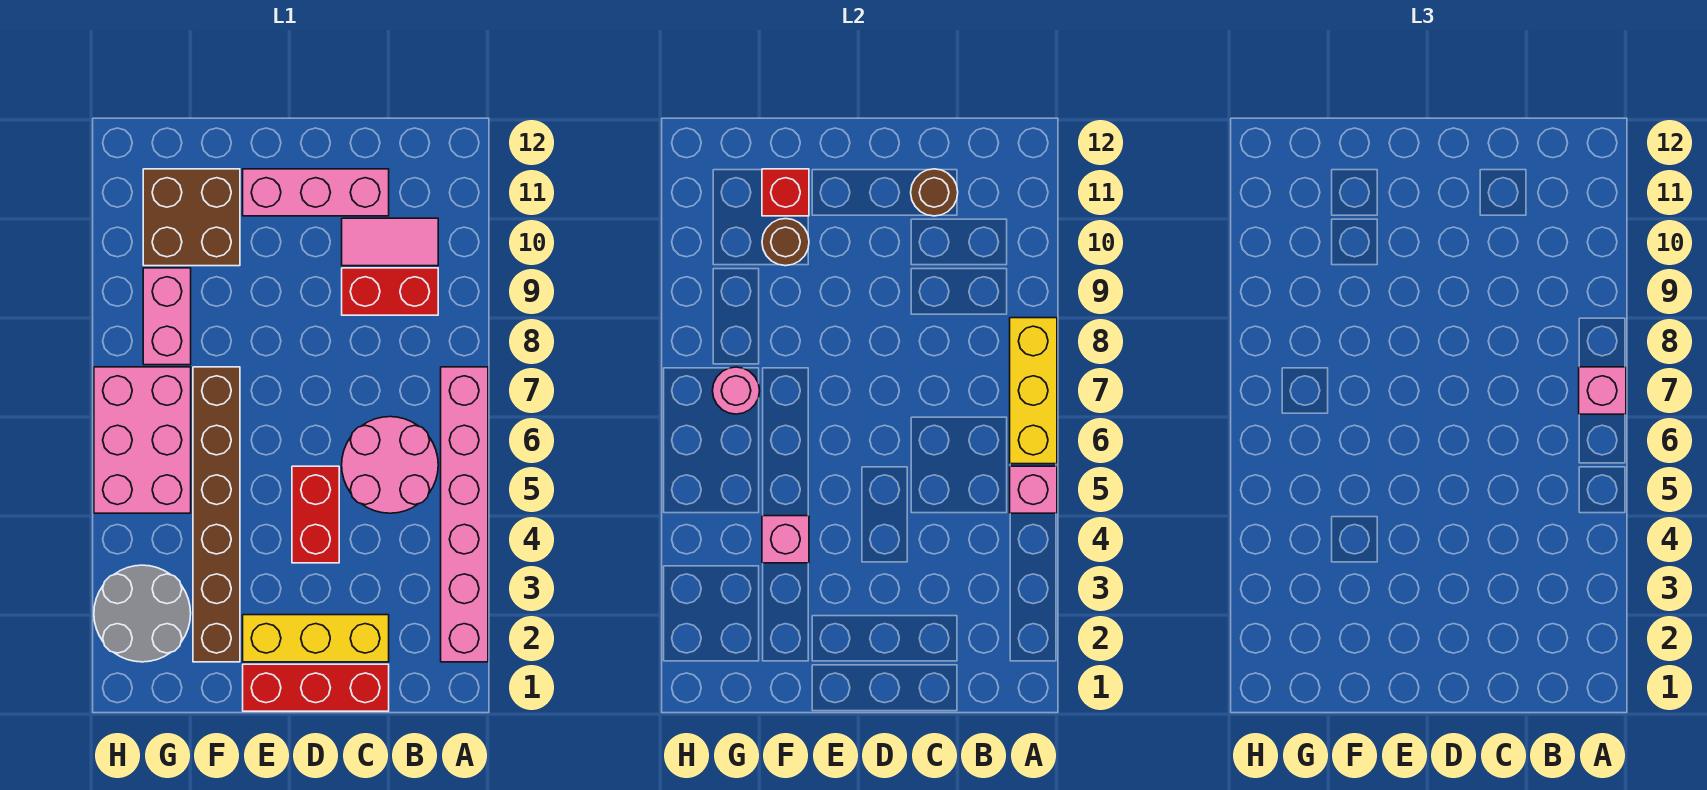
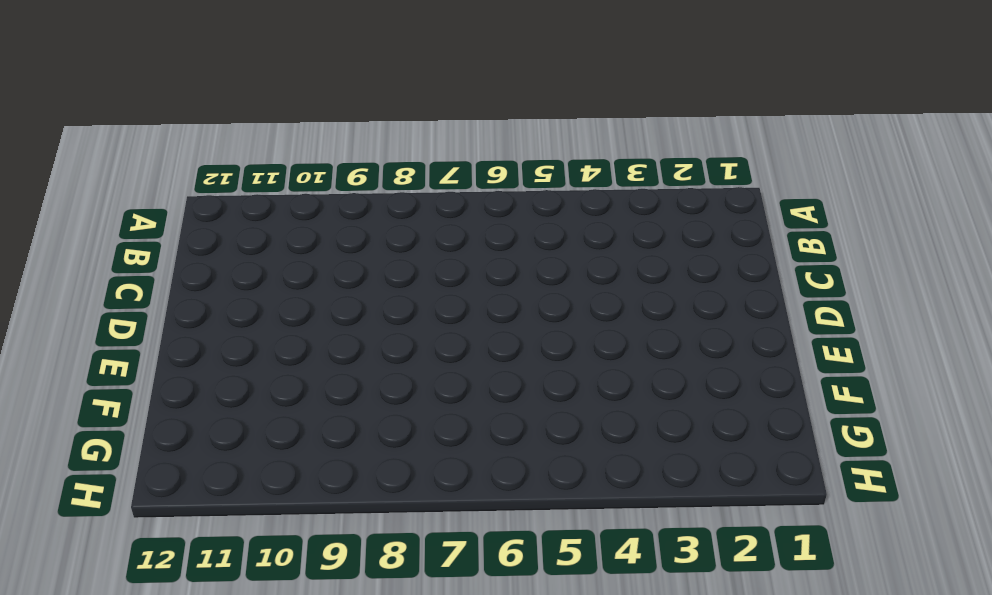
none -> pink brick A2:A7 level 1
none -> pink round brick B5:C6 level 1
none -> red brick B9:C9 level 1

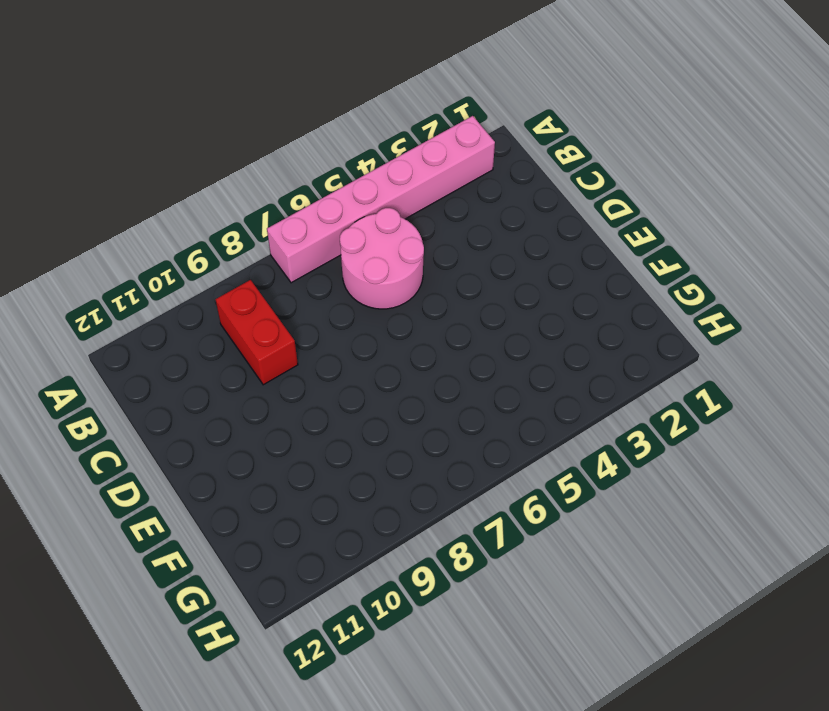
none -> pink tile B10:C10 level 1
none -> red brick C1:E1 level 1
none -> yellow brick C2:E2 level 1

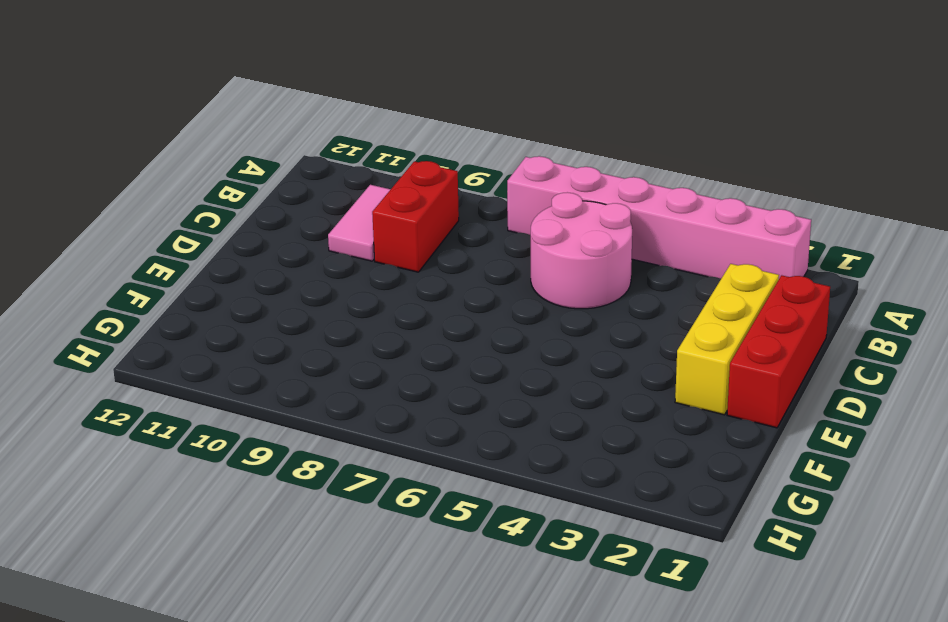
none -> pink brick C11:E11 level 1
none -> red brick D4:D5 level 1
none -> brown brick F2:F7 level 1

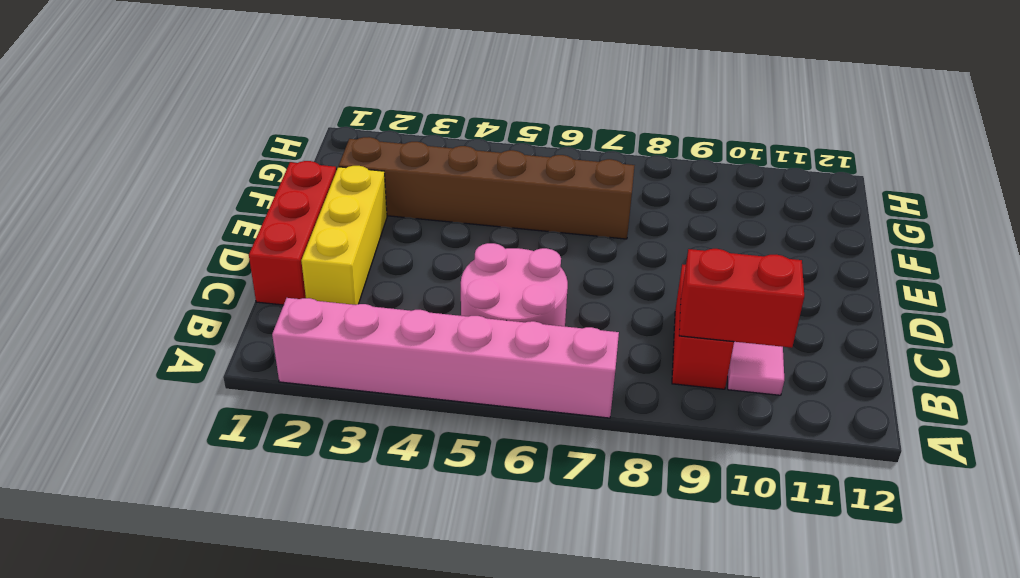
red brick B9:B10 level 2 -> red brick D4:D5 level 1
none -> pink brick C11:E11 level 1
none -> brown brick F10:G11 level 1
none -> grey round brick G2:H3 level 1

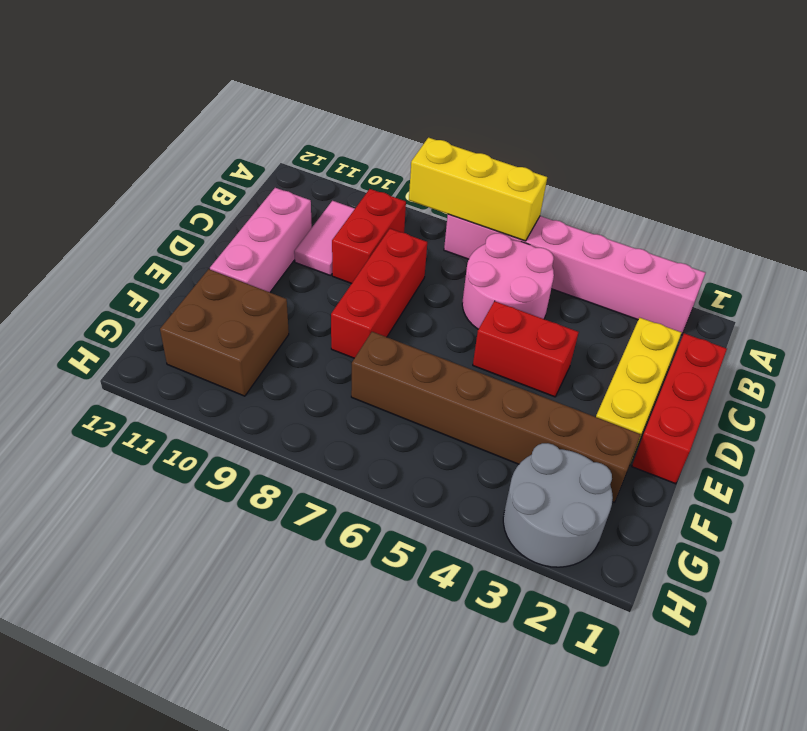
red brick C8:E8 level 1 -> none
none -> pink brick G5:H7 level 1
none -> pink brick G8:G9 level 1
none -> pink brick A5 level 2

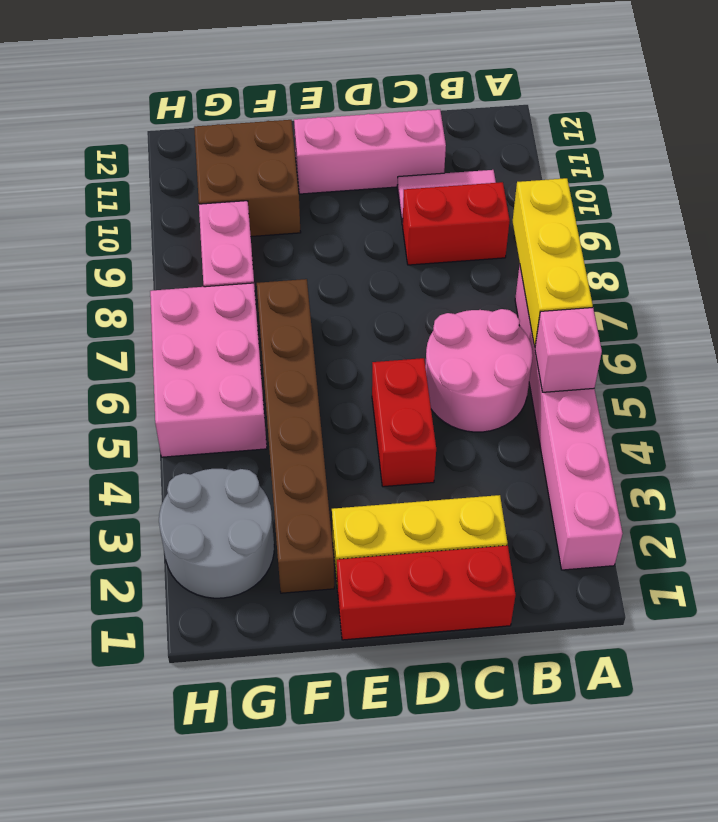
none -> brown round brick C11 level 2
none -> pink brick F4 level 2
none -> brown round brick F10 level 2

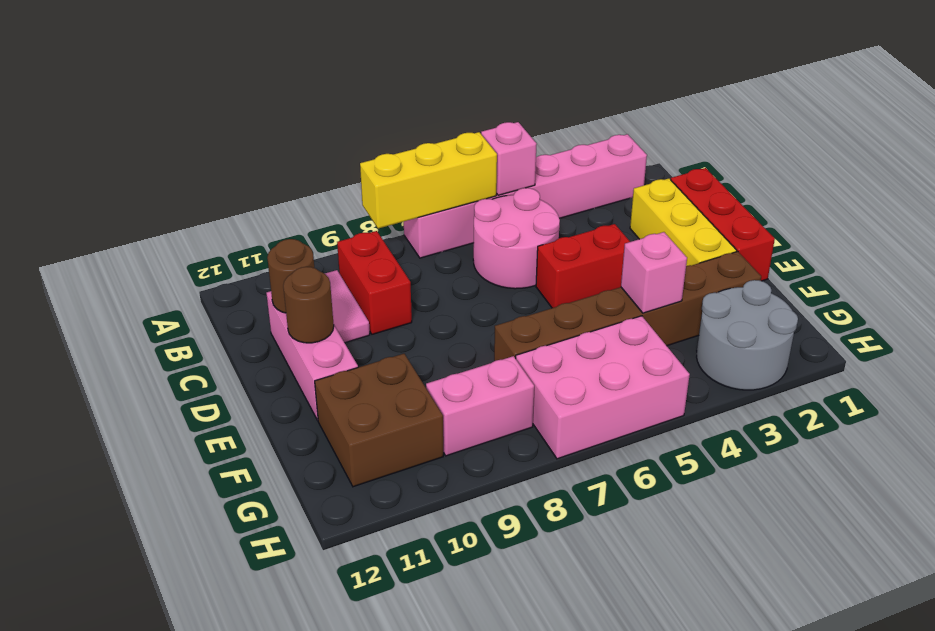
brown round brick D11 level 2 -> brown round brick F10 level 2
none -> red brick F11 level 2
none -> pink round brick G7 level 2
none -> pink brick A7 level 3

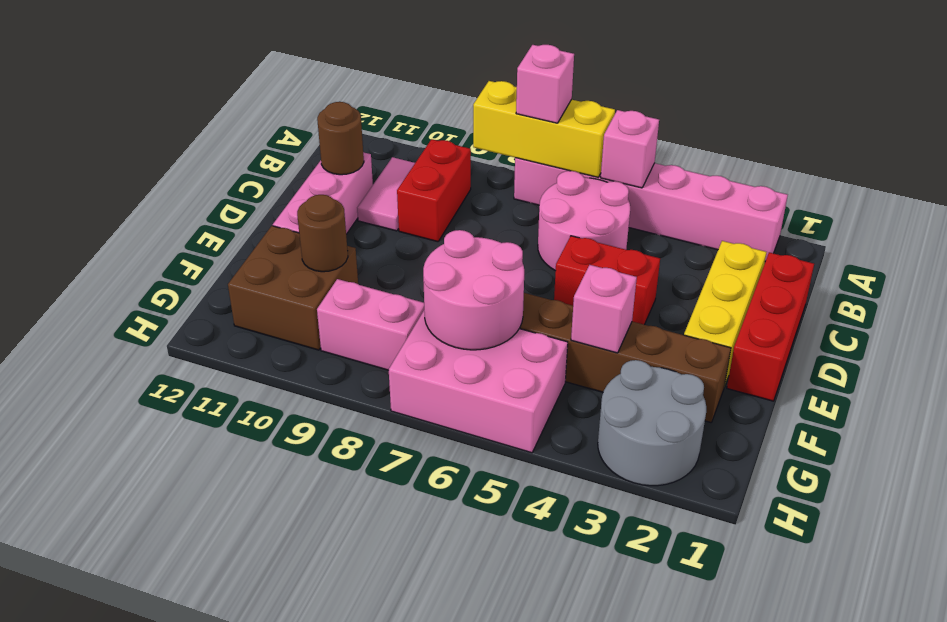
pink round brick F6:G7 level 2 -> pink round brick G7 level 2
none -> red brick F11 level 2

